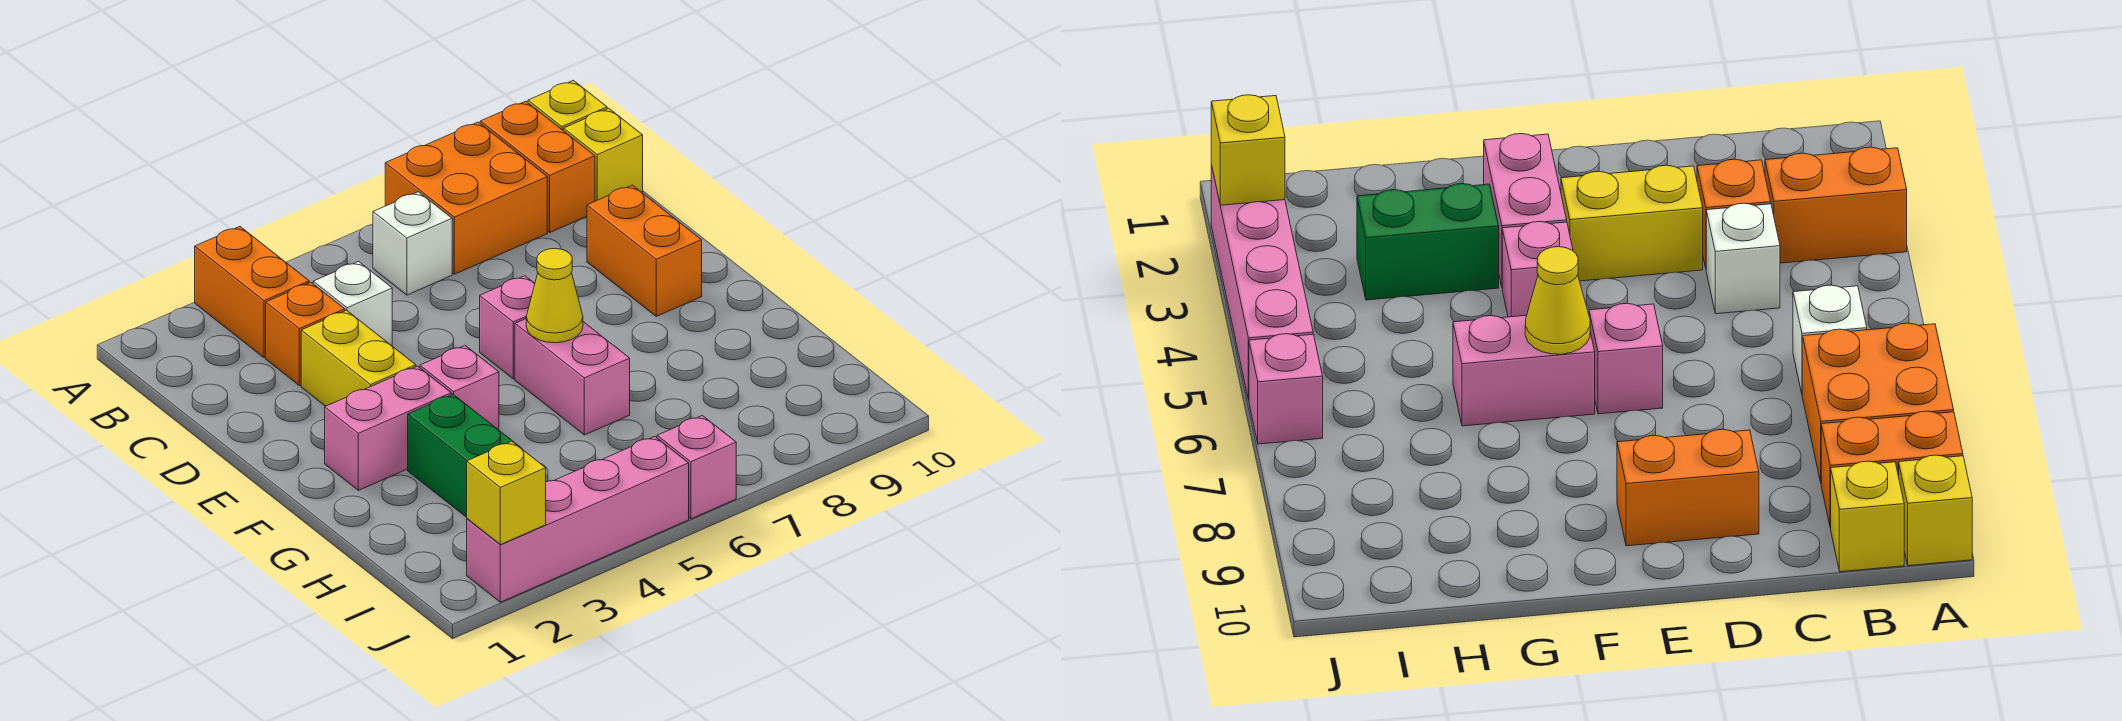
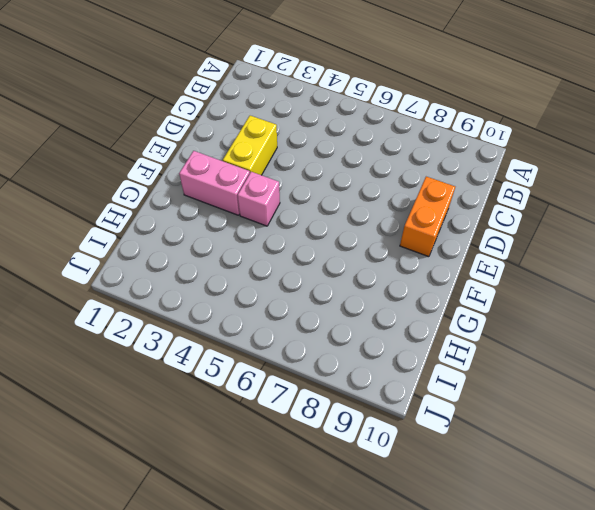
none -> orange brick A3:B3 level 1
none -> orange brick A7:B8 level 1
none -> orange brick A9:B9 level 1

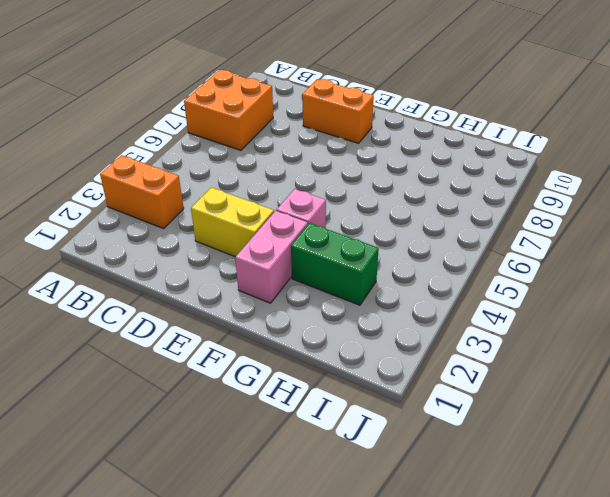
none -> orange brick A9:B9 level 1
none -> yellow brick A10 level 1
none -> white brick B6 level 1

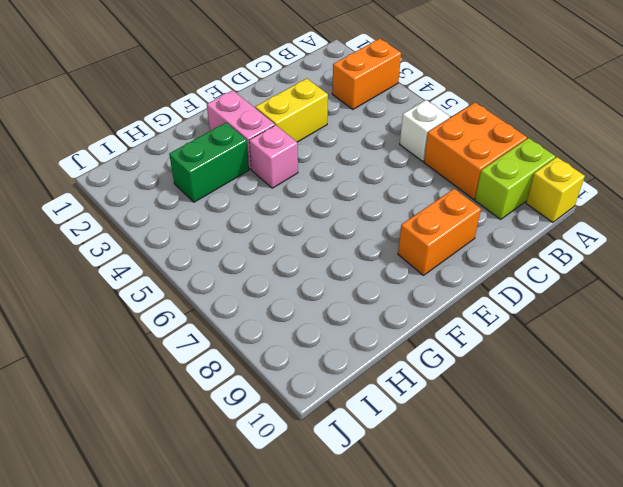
lime brick A9:B9 level 1 -> orange brick A9:B9 level 1
none -> yellow brick B10 level 1
none -> orange brick C3 level 1
none -> white brick C4 level 1

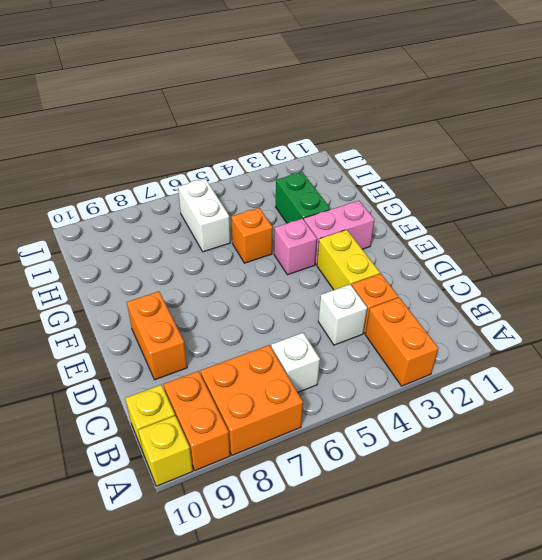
orange brick G5 level 1 -> none
white brick H6:I6 level 1 -> none
none -> pink brick E6 level 1
none -> pink brick F6:G6 level 1
none -> pink brick J2:J5 level 1

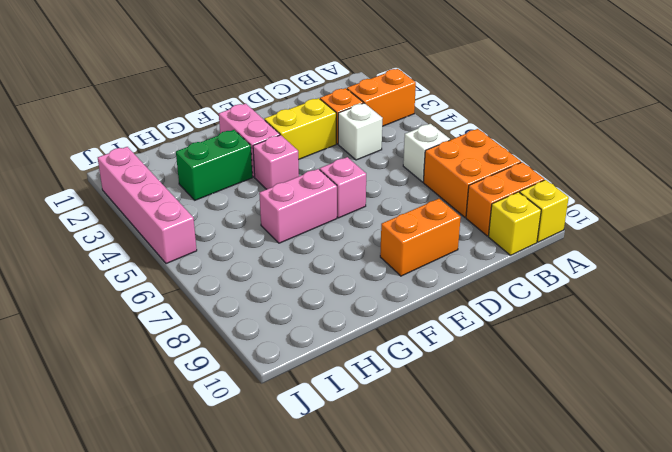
none -> pink brick J6 level 1
none -> yellow cone F6 level 2
none -> yellow brick J2 level 2

